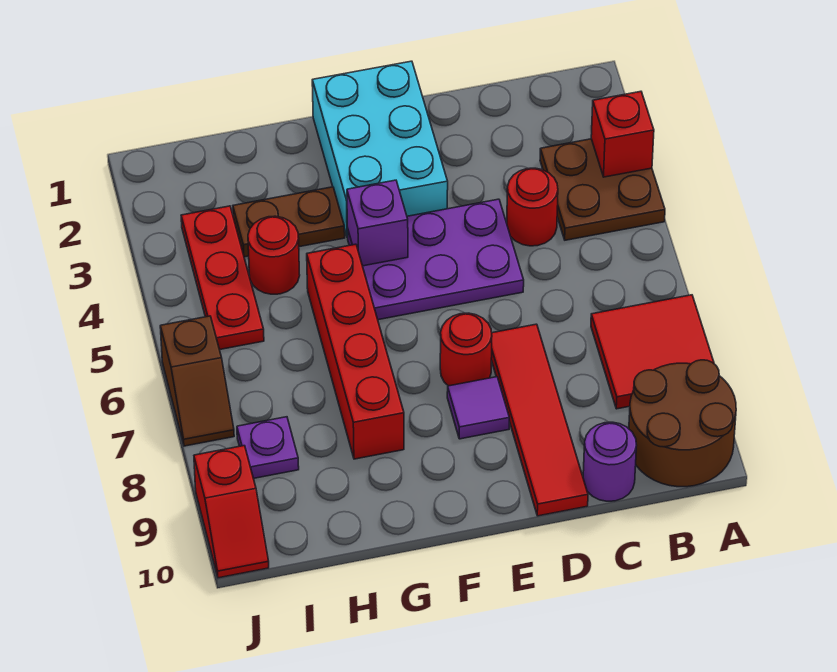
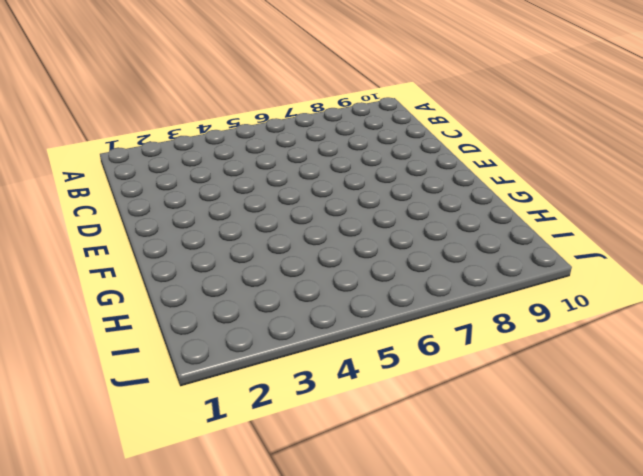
none -> brown plate A3:B4 level 1
none -> red tile A7:B8 level 1
none -> brown round brick A9:B10 level 1

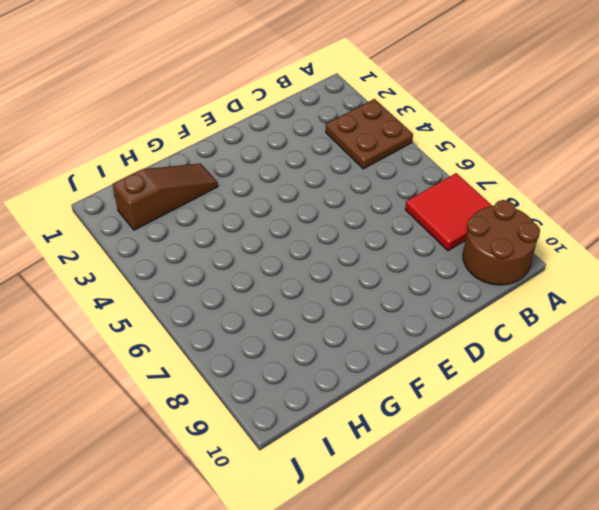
brown slope G2:I2 level 1 top I -> none
none -> red round brick C4 level 1
none -> purple round brick C10 level 1
none -> purple plate D4:F5 level 1

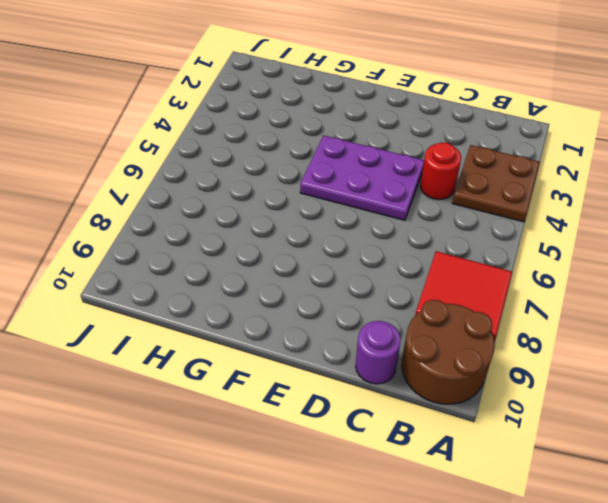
none -> red tile D7:D10 level 1
none -> cyan brick E1:F3 level 1
none -> red round brick E7 level 1

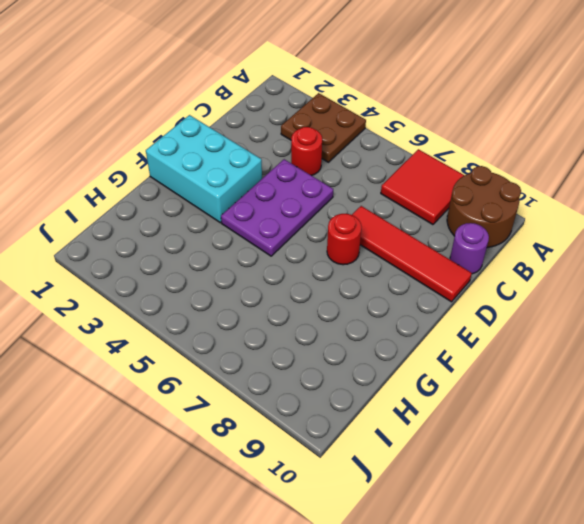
none -> purple tile E8 level 1
none -> brown plate G3:H3 level 1
none -> red brick G5:G8 level 1

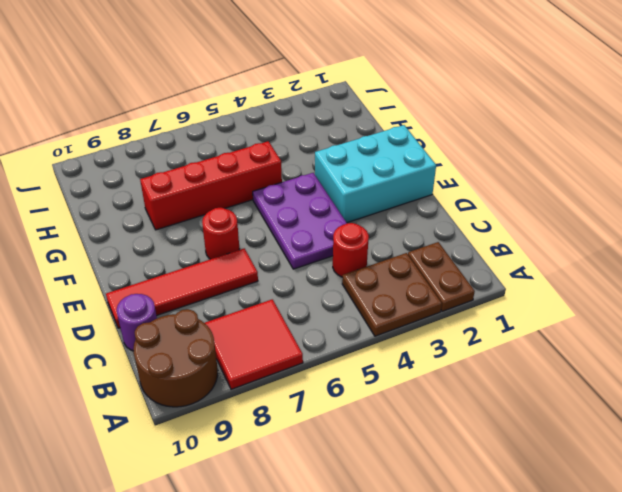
brown plate A2:B2 level 1 -> brown plate G3:H3 level 1
none -> purple tile E8 level 1
none -> red round brick H4 level 1
none -> red plate I3:I5 level 1

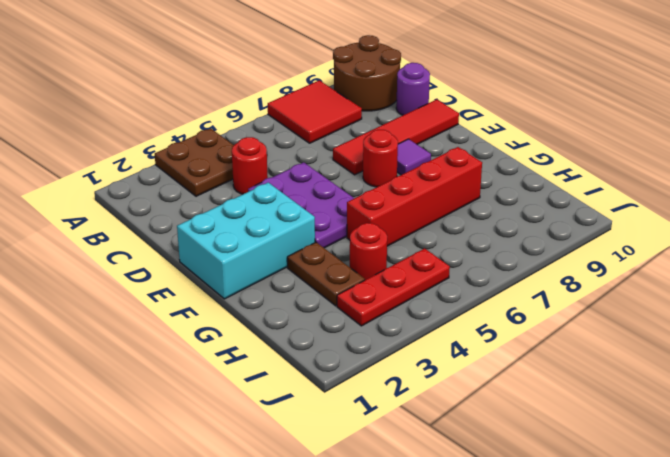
none -> purple plate I8 level 1
none -> brown slope J6:J7 level 1 top 6
none -> red slope J9:J10 level 1 top 9

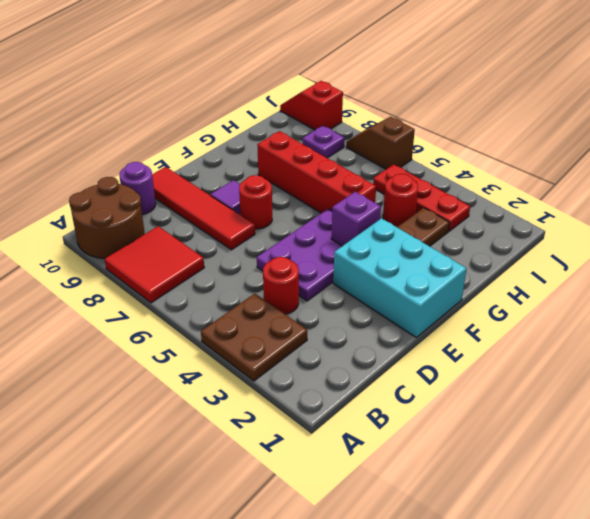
none -> red brick A3 level 2

